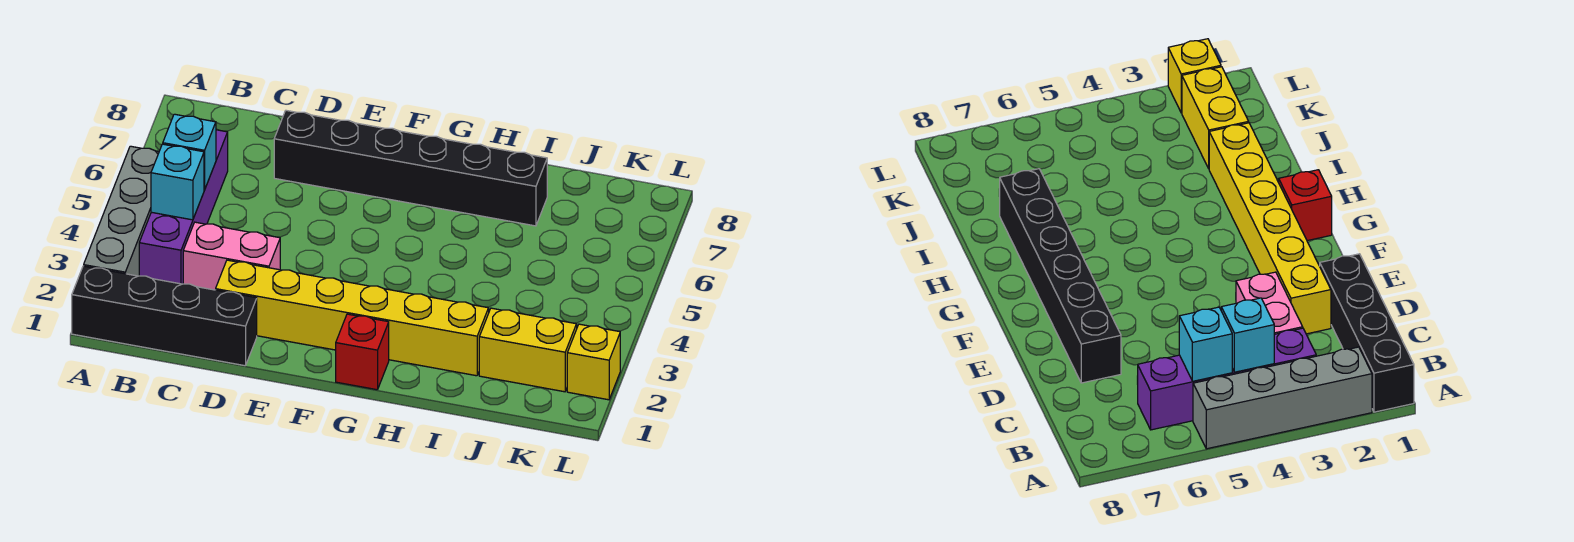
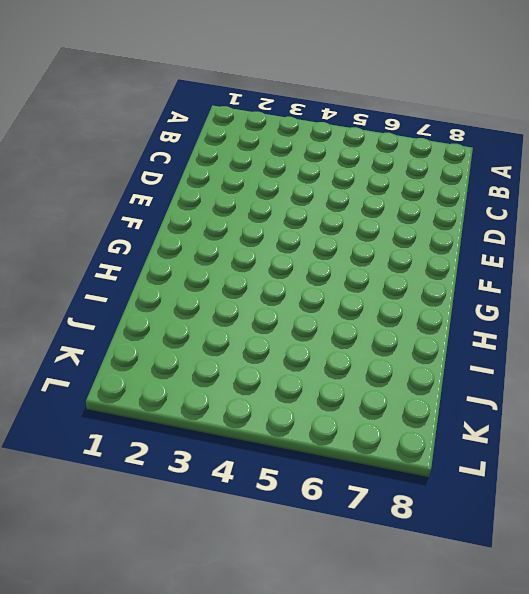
none -> black brick A1:D1 level 1
none -> grey brick A2:A5 level 1

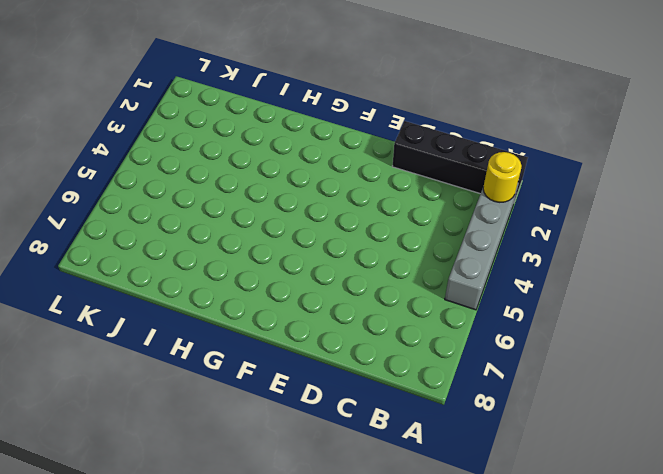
yellow round brick A2 level 2 -> none
none -> purple brick B3:B6 level 1
none -> pink brick C3:D3 level 1

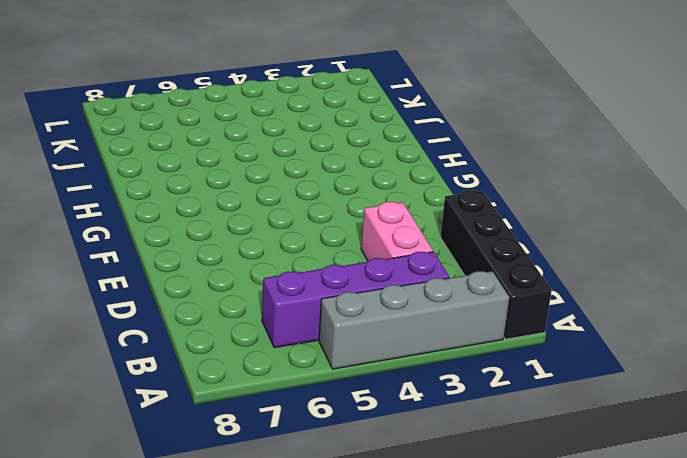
none -> yellow brick D2:I2 level 1
none -> black brick D7:I7 level 1

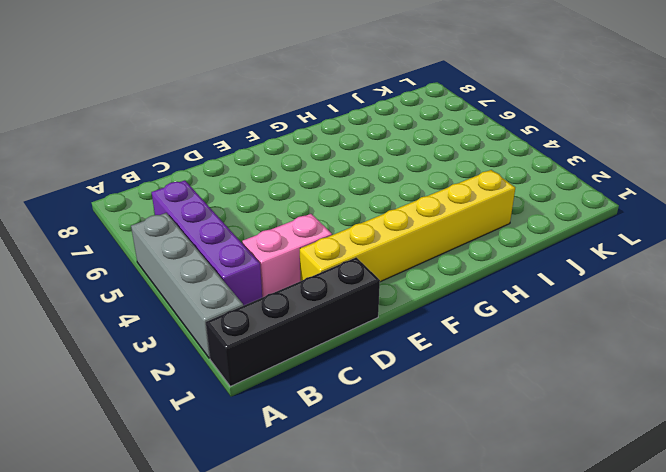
none -> black brick D7:I7 level 1
none -> red brick G1 level 1

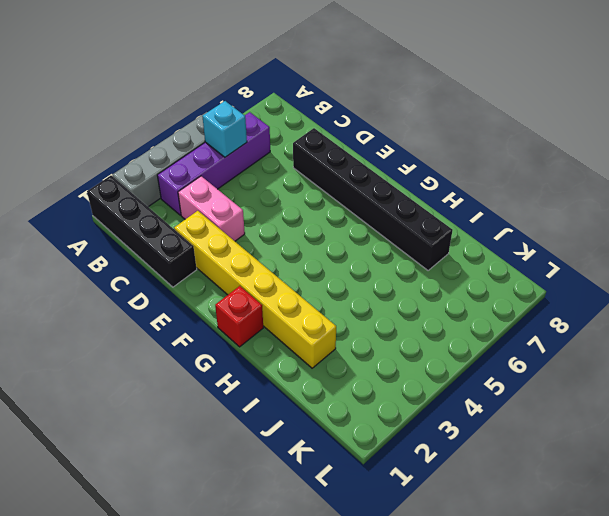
none -> yellow brick J2:K2 level 1
none -> yellow brick L2 level 1

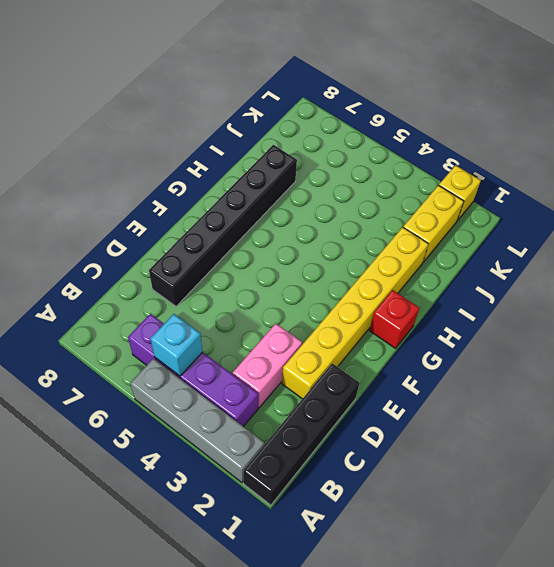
none -> cyan brick B4 level 2

